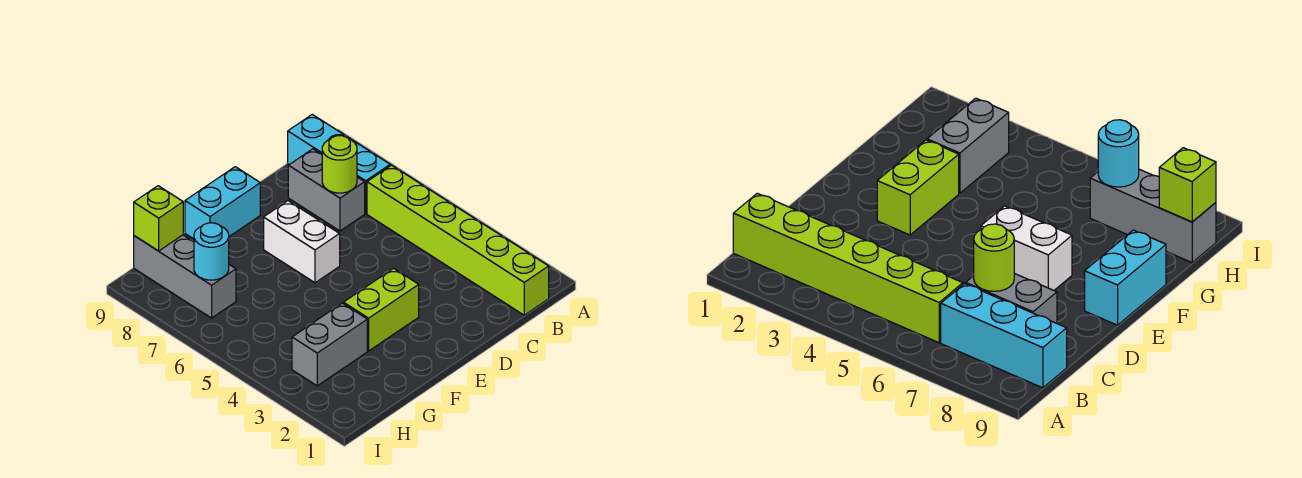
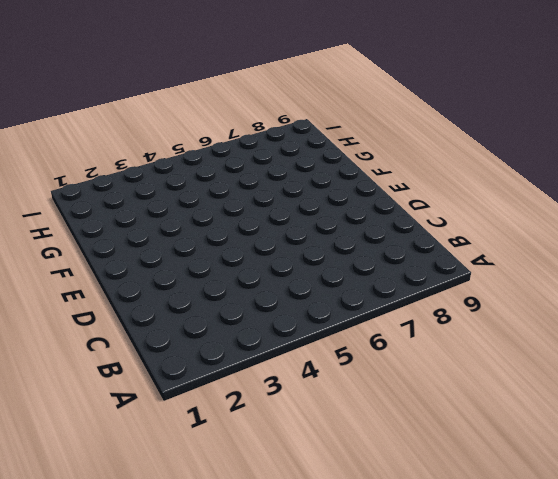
none -> lime brick B1:B6 level 1
none -> cyan brick B7:B9 level 1

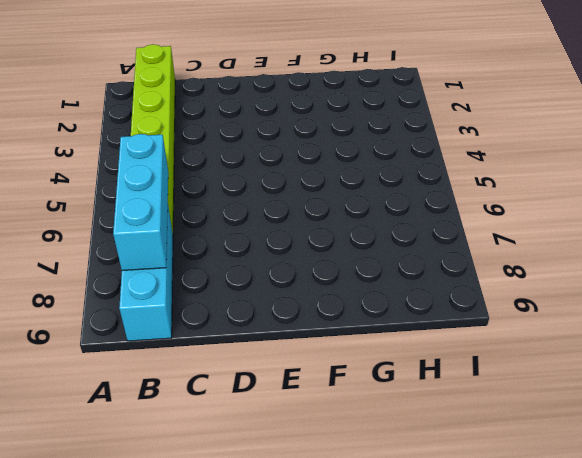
cyan brick B6:B8 level 2 -> none
none -> grey brick C7:C8 level 1
none -> lime brick E3:F3 level 1

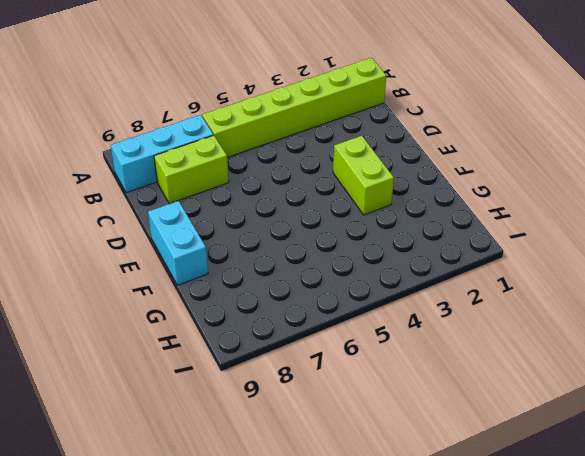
lime brick C7:C8 level 1 -> grey brick C7:C8 level 1
none -> white brick E6:E7 level 1
none -> grey brick G3:H3 level 1

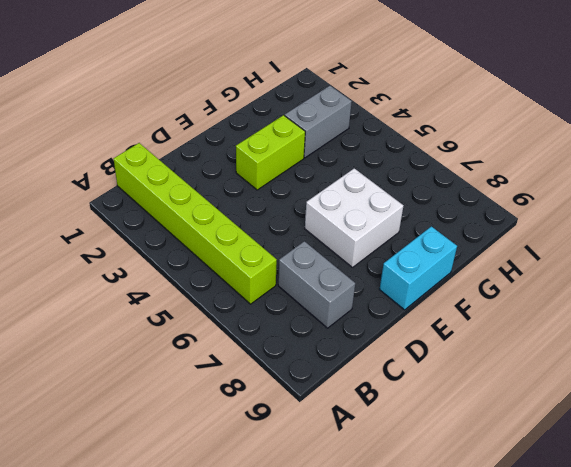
white brick E6:F7 level 1 -> white brick E6:E7 level 1
none -> cyan brick B7:B9 level 1
none -> grey brick H7:H9 level 1

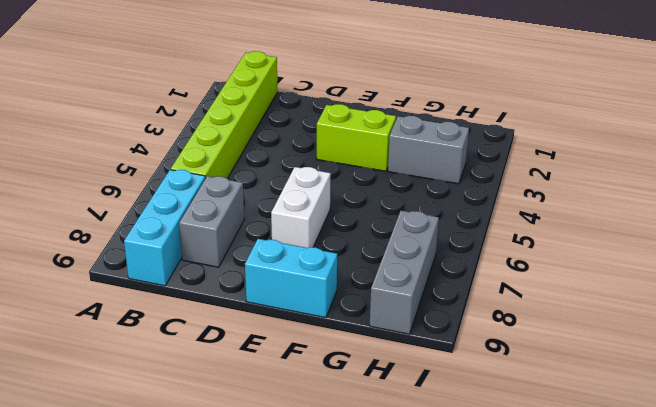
none -> lime round brick C7 level 2
none -> cyan round brick H7 level 2

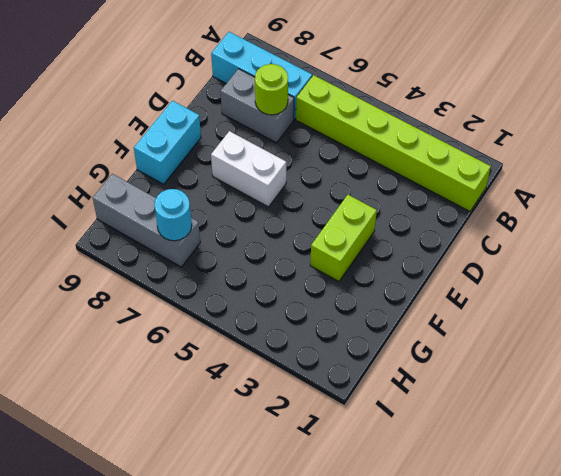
none -> grey brick G3:H3 level 1
none -> lime brick H9 level 2

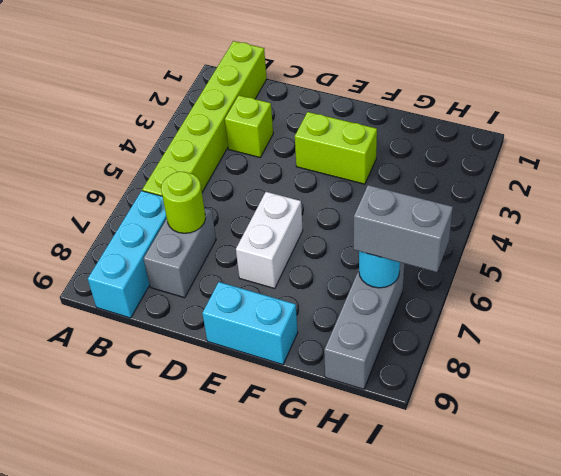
lime brick C3 level 1 -> lime brick H9 level 2
grey brick H7:I7 level 3 -> grey brick G3:H3 level 1

